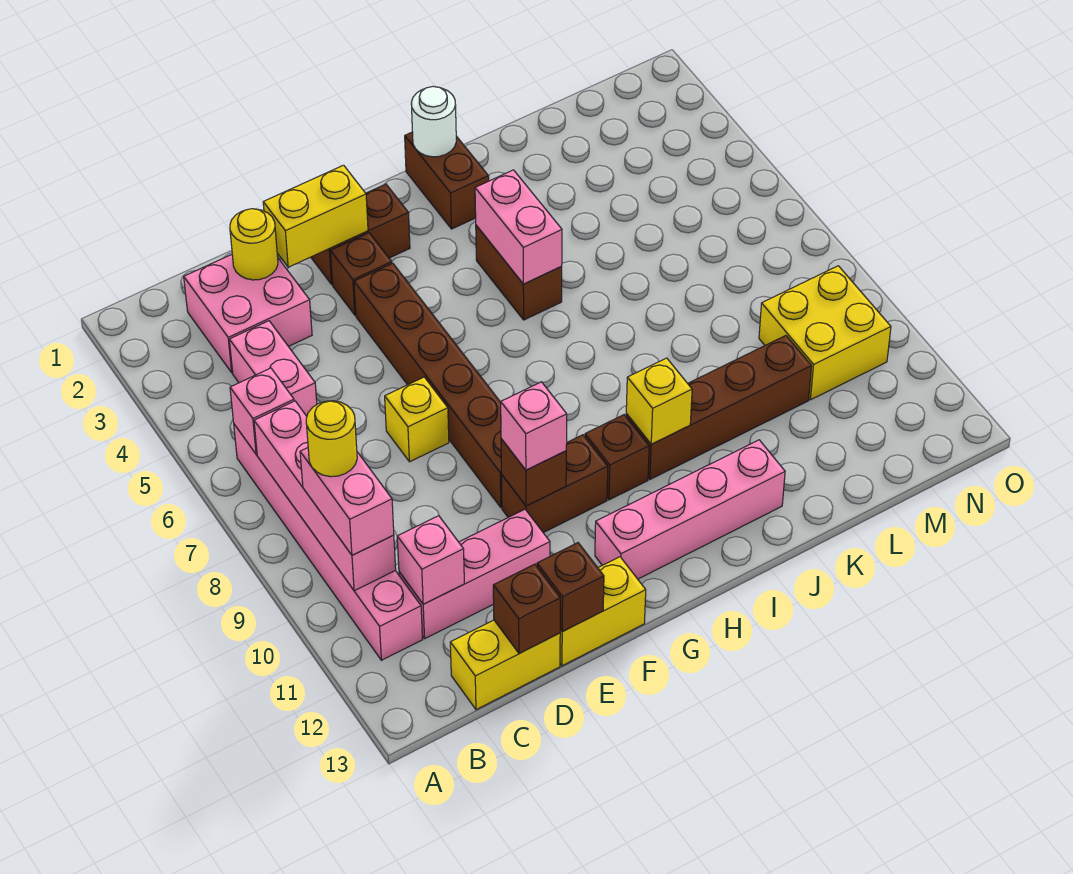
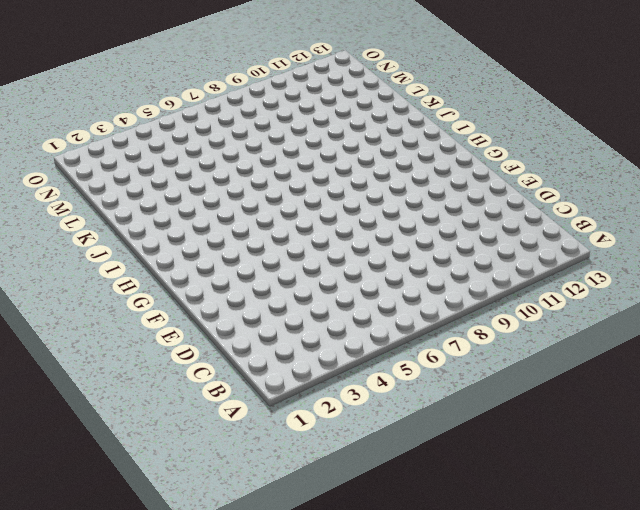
none -> pink brick B6:B11 level 1
none -> pink brick C2:D3 level 1
none -> pink brick C4:C5 level 1
none -> pink brick C11:E11 level 1

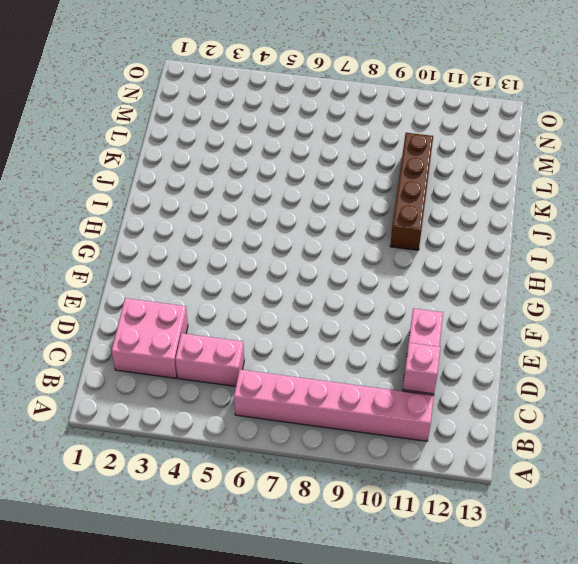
none -> yellow brick C13:D13 level 1
none -> yellow brick E7 level 1
none -> yellow brick E13:F13 level 1
none -> brown brick F2:G2 level 1

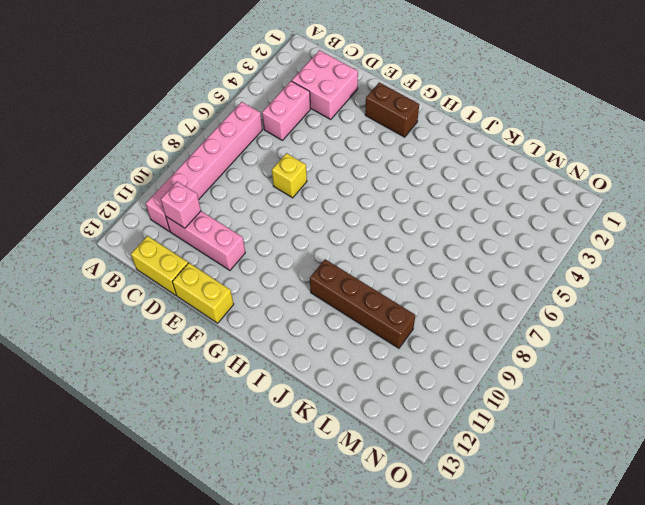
none -> brown brick F3 level 1
none -> brown brick F4:F9 level 1
none -> brown brick F10:G10 level 1
none -> pink brick G12:J12 level 1

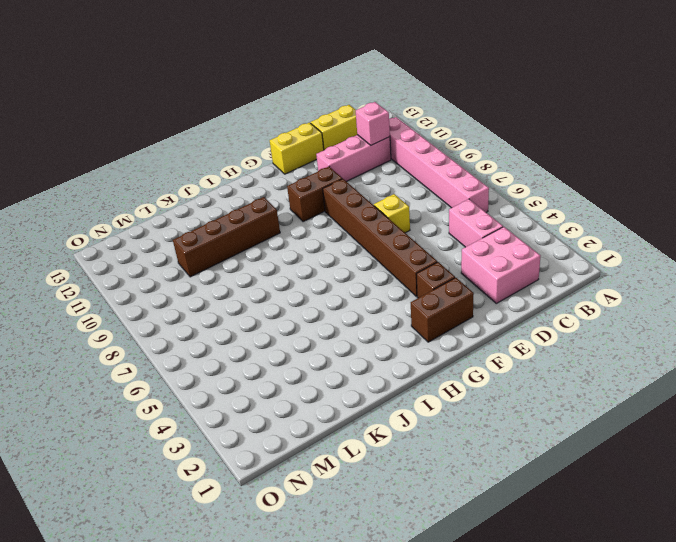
none -> pink brick G12:J12 level 1
none -> brown brick H10 level 1
none -> brown brick I1:I2 level 1
none -> brown brick I4:I5 level 1

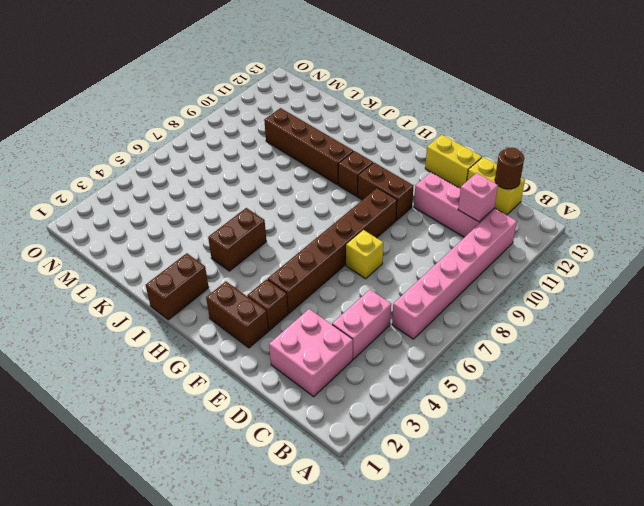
brown round brick C13 level 2 -> none
none -> pink brick G12:J12 level 1
none -> yellow brick M9:N10 level 1
none -> pink brick B6 level 2
none -> pink brick B7:B10 level 2

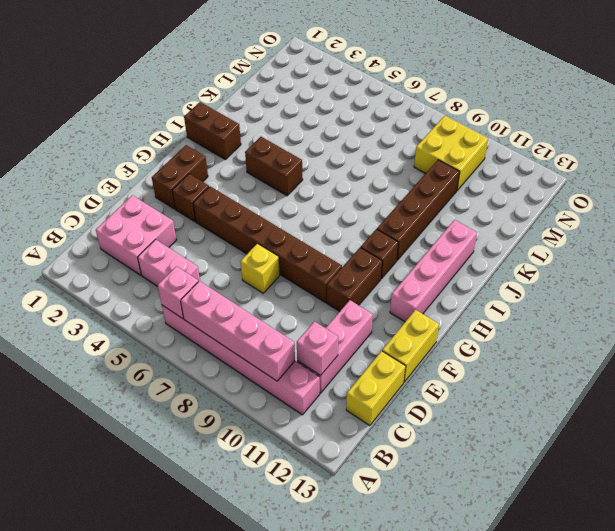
none -> yellow round brick D2 level 2
none -> brown brick D13 level 2
none -> yellow brick E2:F2 level 2
none -> brown brick E13 level 2

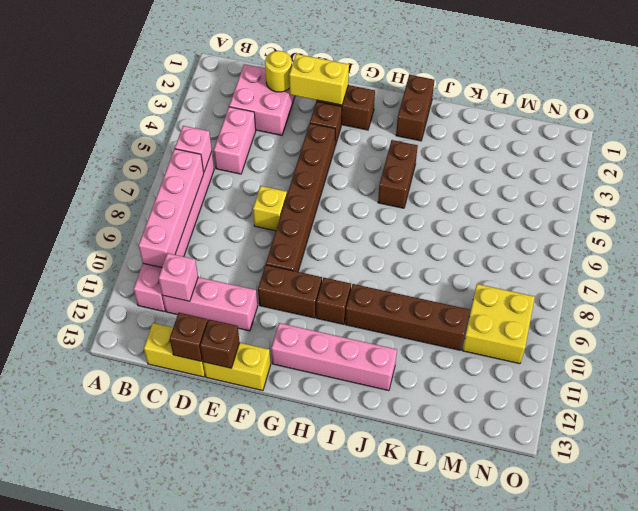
none -> brown brick F10 level 2
none -> white round brick I1 level 2
none -> pink brick I4:I5 level 2
none -> yellow brick I10 level 2

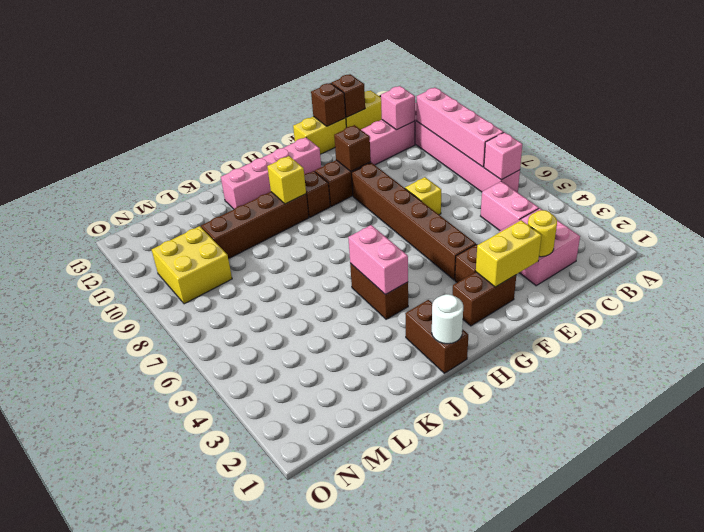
none -> pink brick B9:B10 level 3
none -> pink brick F10 level 3
none -> yellow round brick B9 level 4

